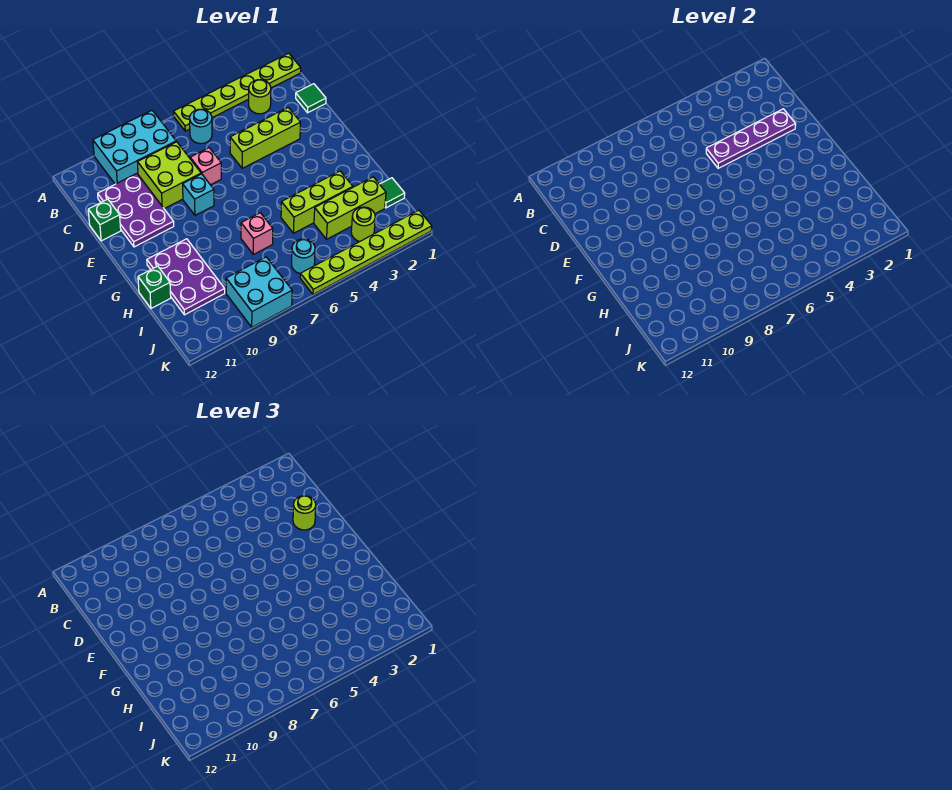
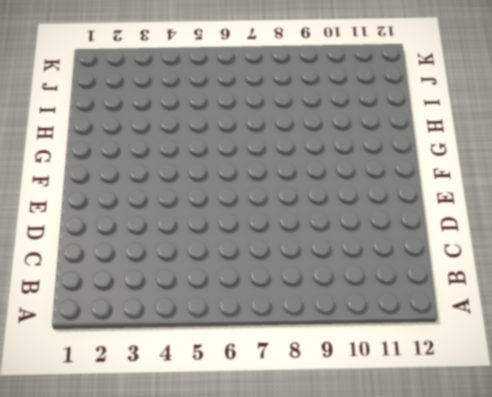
none -> lime plate A1:A6 level 1
none -> cyan brick A8:B10 level 1
none -> lime round brick B3 level 1

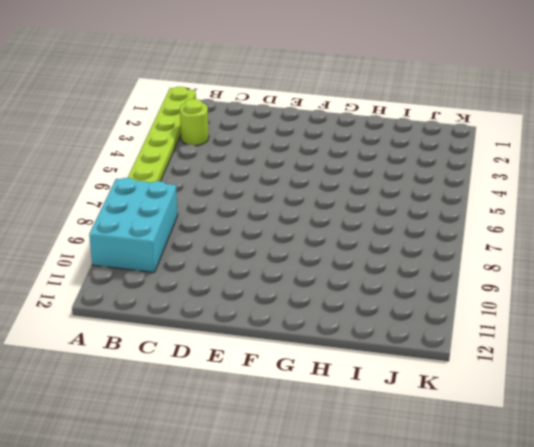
none -> cyan round brick B6 level 1
none -> green tile C1 level 1
none -> lime brick C8:D9 level 1

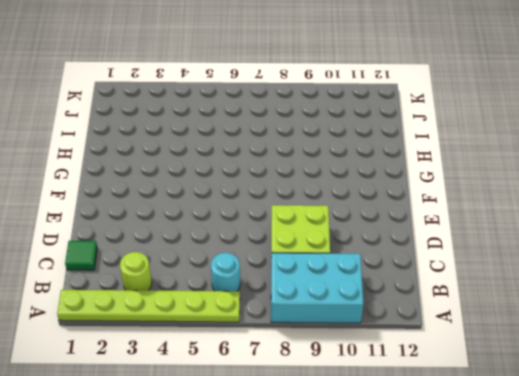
none -> purple plate C10:E11 level 1
none -> lime brick D3:D5 level 1
none -> pink brick D7 level 1

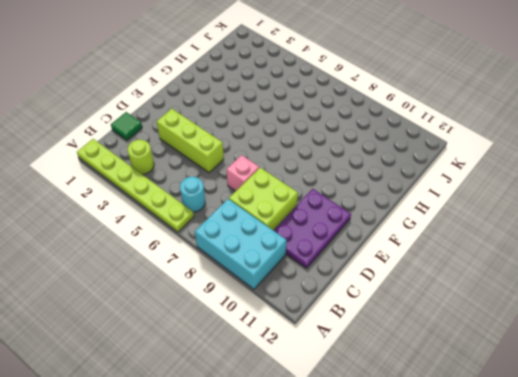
none -> green brick D12 level 1
none -> cyan brick E8 level 1
none -> purple plate G10:I11 level 1

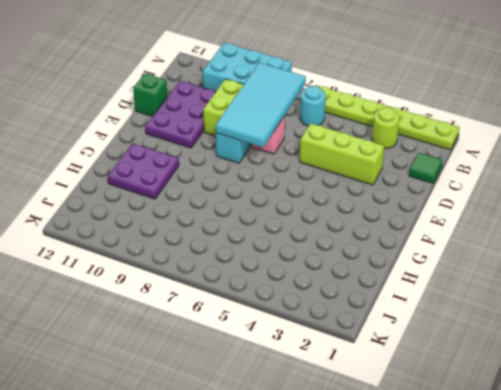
cyan tile B7:E8 level 2 -> none
purple plate G10:H11 level 1 -> purple plate G10:I11 level 1
none -> lime brick H3:H5 level 1
none -> pink brick H7 level 1
none -> green brick H12 level 1

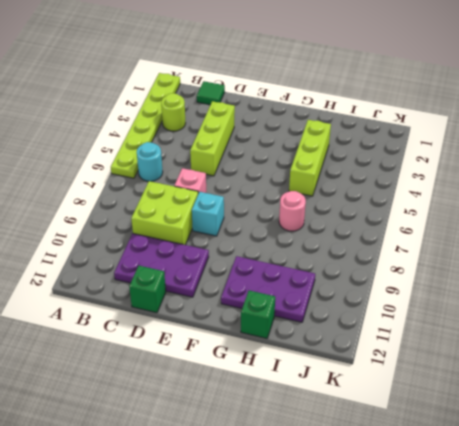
pink round brick H7 level 1 -> pink brick H7 level 1
none -> cyan brick A8:B10 level 1
none -> green tile I1 level 1
none -> lime brick I2:I4 level 1

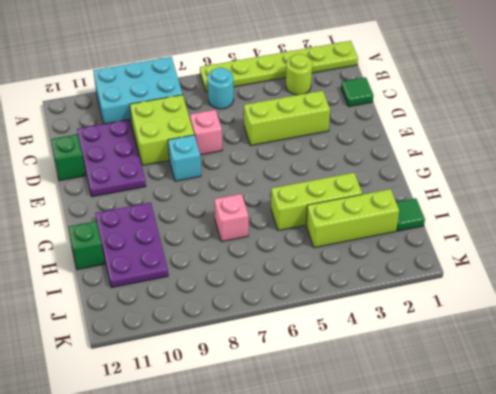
none -> lime round brick J3 level 1
none -> cyan round brick J6 level 1
none -> cyan brick J8:K9 level 1

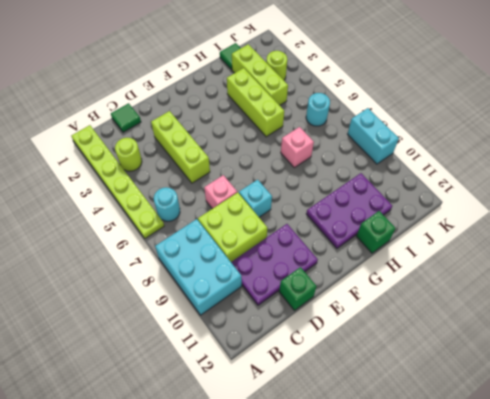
cyan brick K8:K9 level 1 -> cyan brick J8:K9 level 1
none -> lime plate K1:K6 level 1
none -> purple plate D2:D5 level 2
none -> lime round brick D2 level 3

